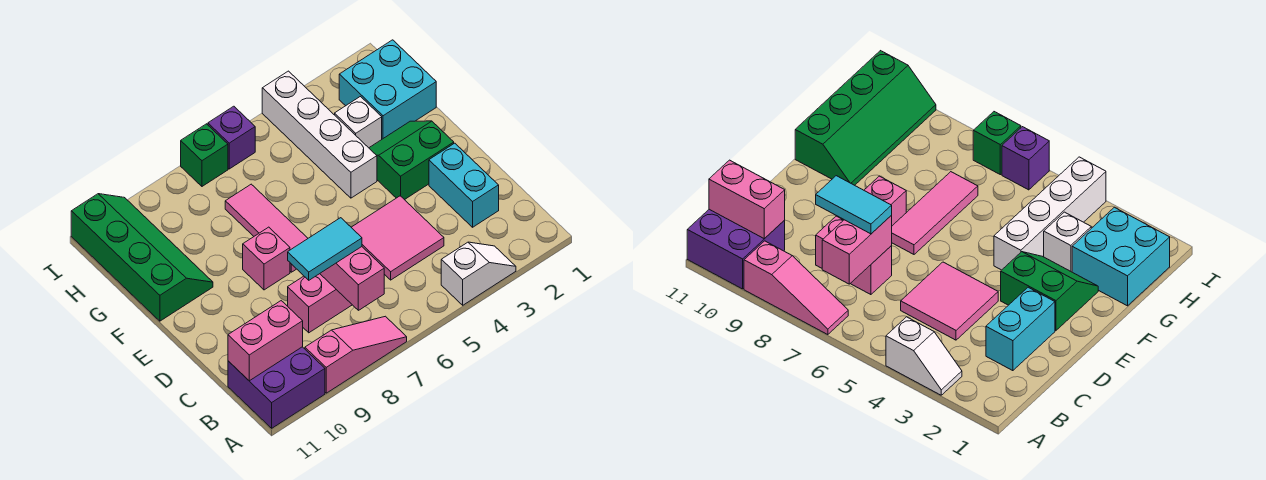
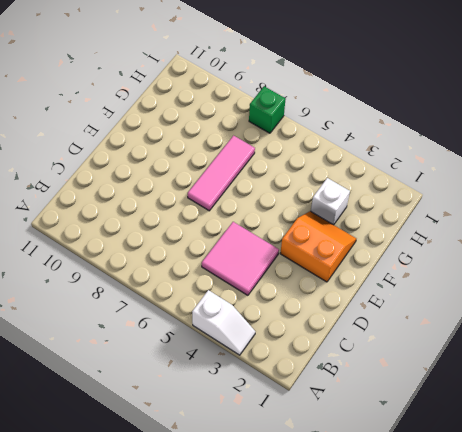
orange slope E2:F3 level 1 top E -> green slope E2:F3 level 1 top E
none -> pink slope A7:A9 level 1 top 9
none -> purple brick A10:B11 level 1
none -> cyan brick C2:D2 level 1

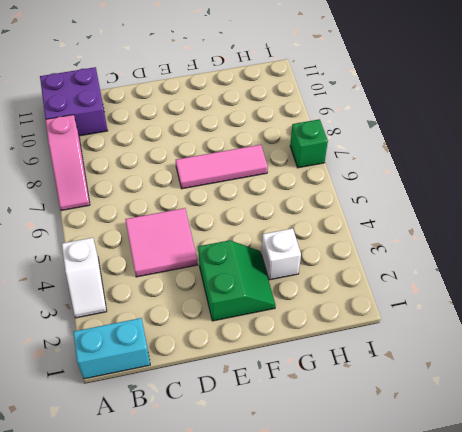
cyan brick A1:B1 level 1 -> cyan brick C2:D2 level 1
none -> pink brick C7:C8 level 1
none -> pink brick E8 level 1
none -> white brick F4:I4 level 1

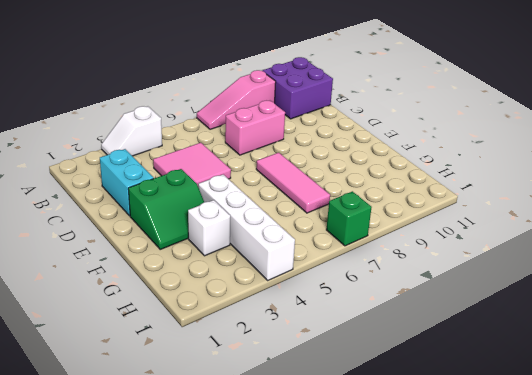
none -> pink brick E8 level 1
none -> green slope F10:I11 level 1 top 11
none -> cyan brick G1:H2 level 1

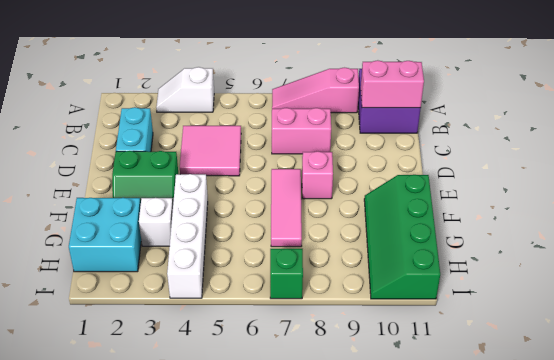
none -> purple brick I6 level 1
none -> pink brick B7:C7 level 2
none -> cyan tile C7:C8 level 3

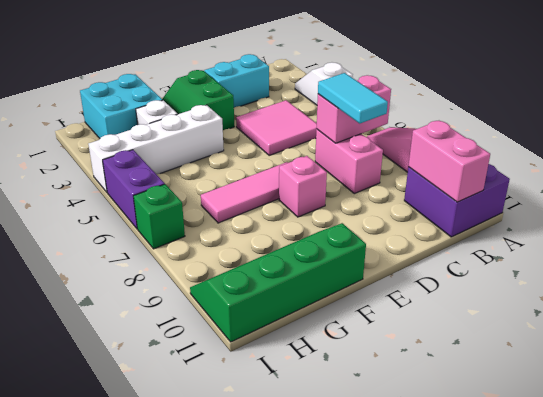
purple brick I5:I6 level 1 -> purple brick I6 level 1

